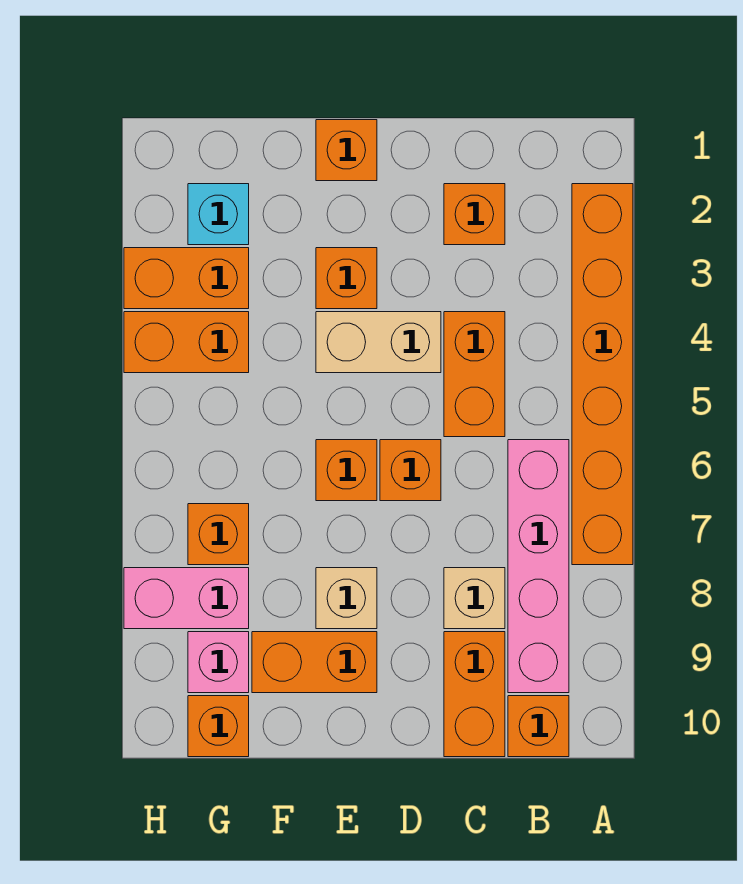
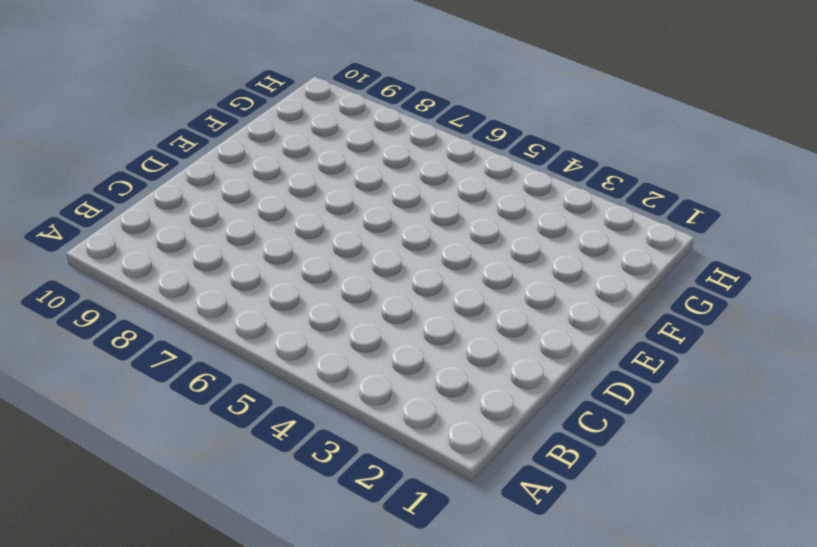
none -> orange brick A2:A7 level 1
none -> pink brick B6:B9 level 1
none -> orange brick B10 level 1

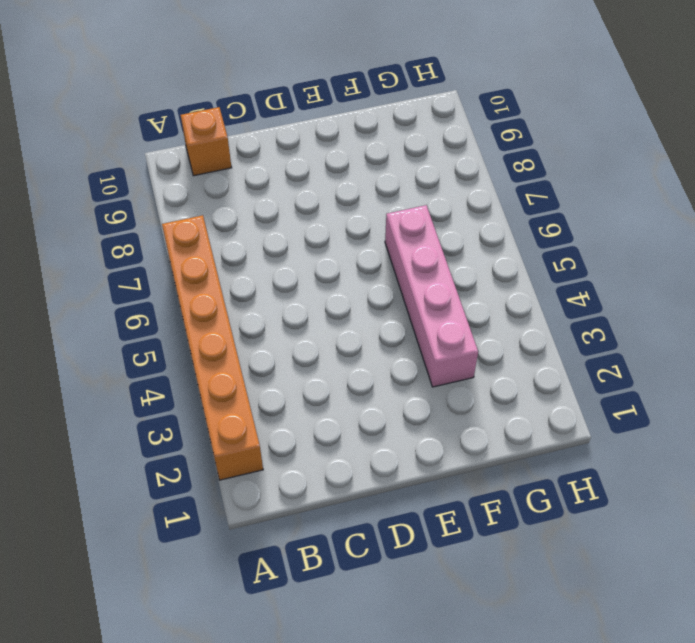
pink brick F3:F6 level 1 -> pink brick B6:B9 level 1
none -> orange brick C2 level 1
none -> orange brick C4:C5 level 1
none -> tan brick C8 level 1

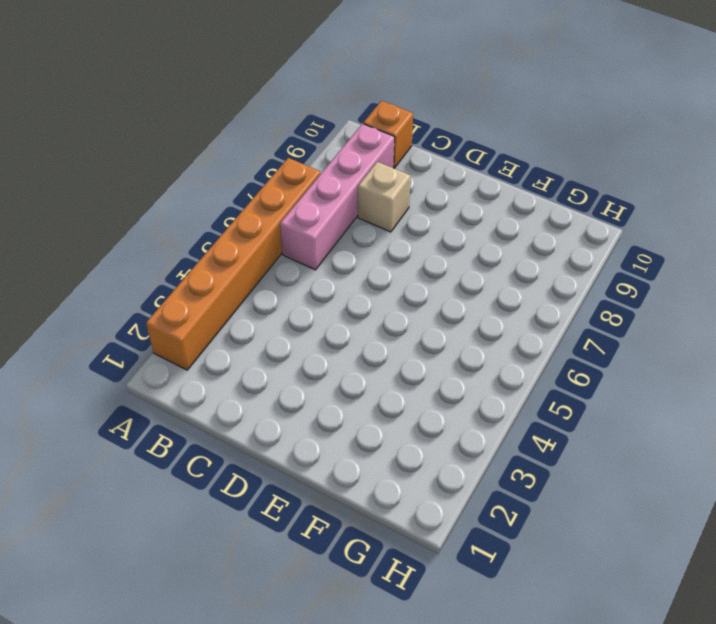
none -> orange brick C2 level 1
none -> orange brick C4:C5 level 1
none -> orange brick C9:C10 level 1

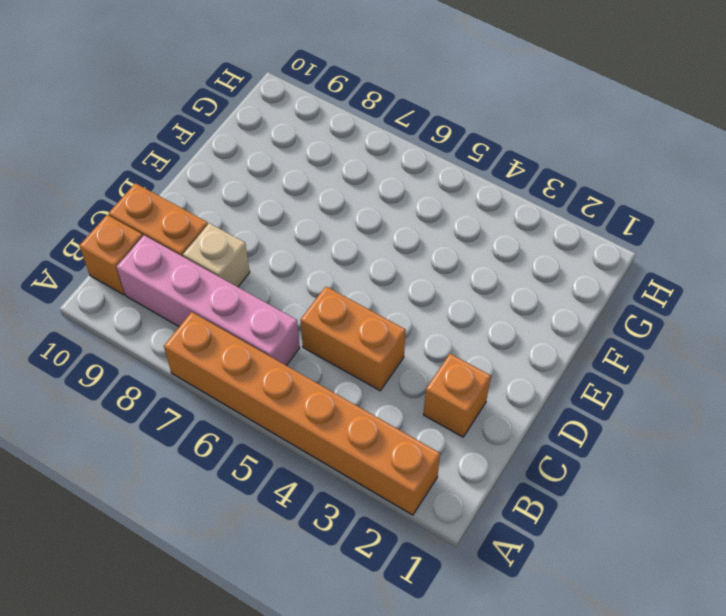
none -> tan brick D4:E4 level 1
none -> orange brick D6 level 1
none -> orange brick E1 level 1

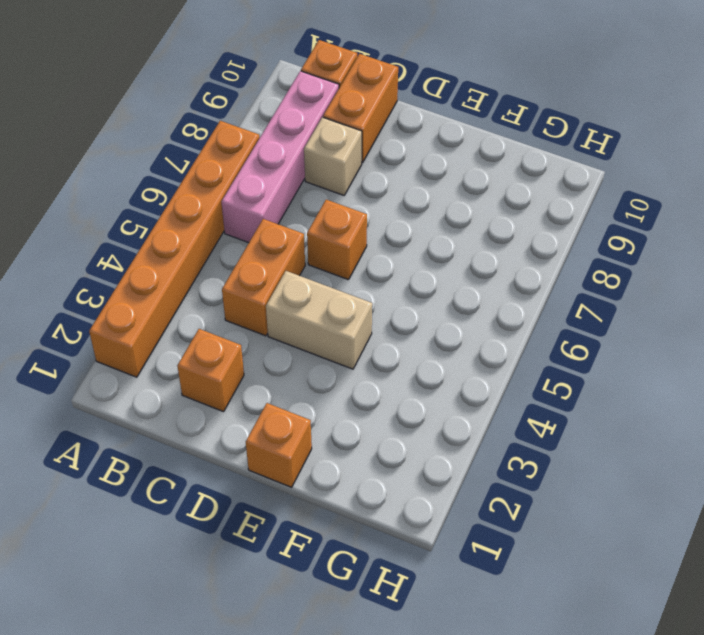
none -> orange brick E3 level 1
none -> orange brick E6 level 1
none -> tan brick E8 level 1

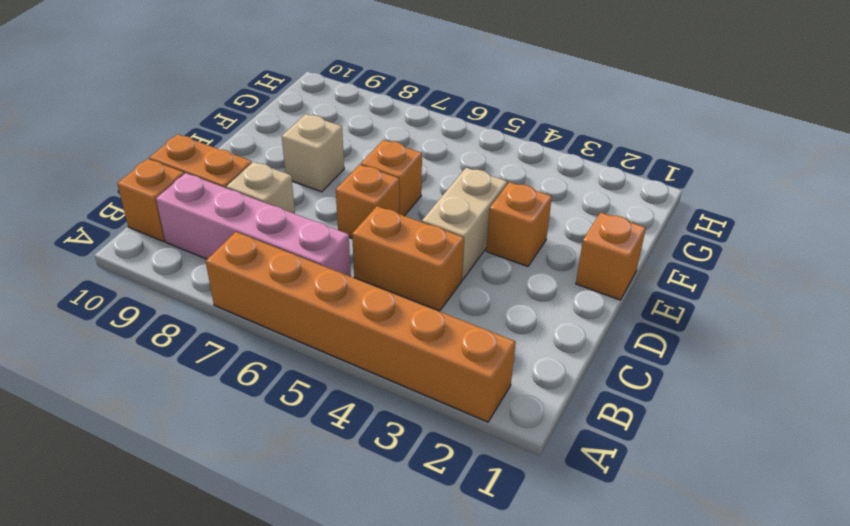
none -> orange brick C2 level 1
none -> orange brick E9:F9 level 1
none -> cyan brick G2 level 1

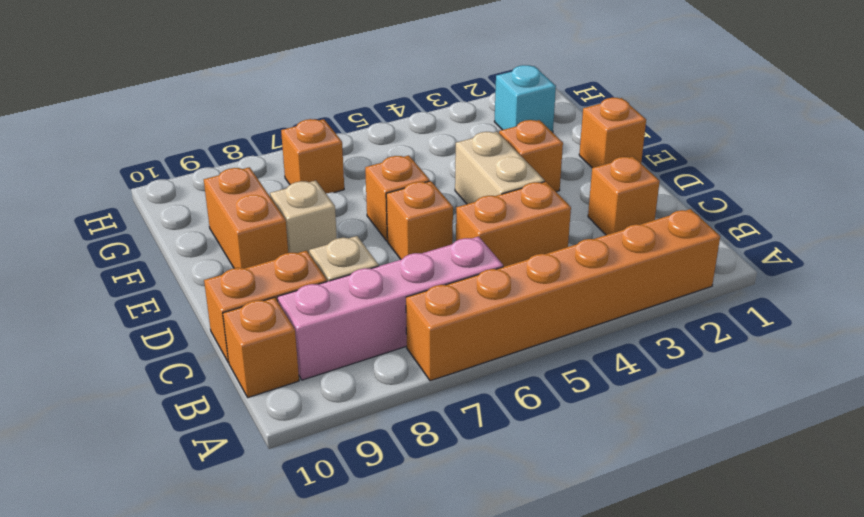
none -> orange brick G3:H3 level 1
none -> orange brick G4:H4 level 1
none -> pink brick G8:H8 level 1

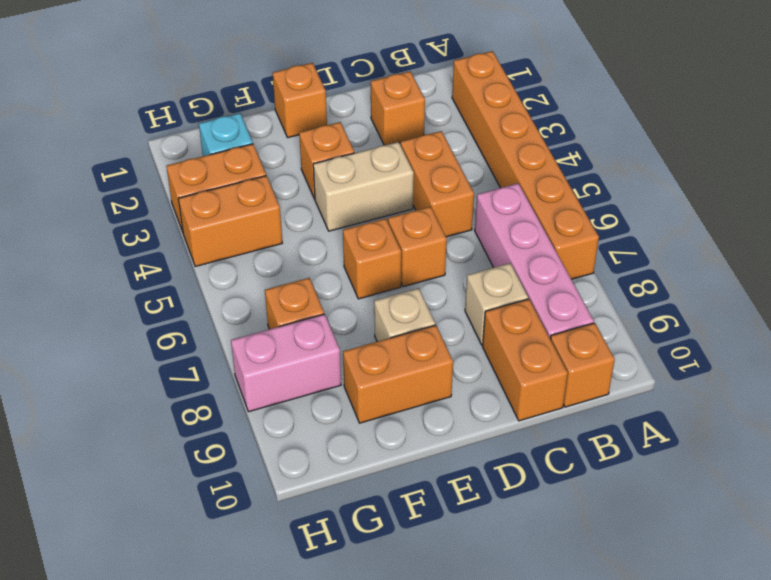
none -> pink brick G9 level 1
none -> orange brick G10 level 1

